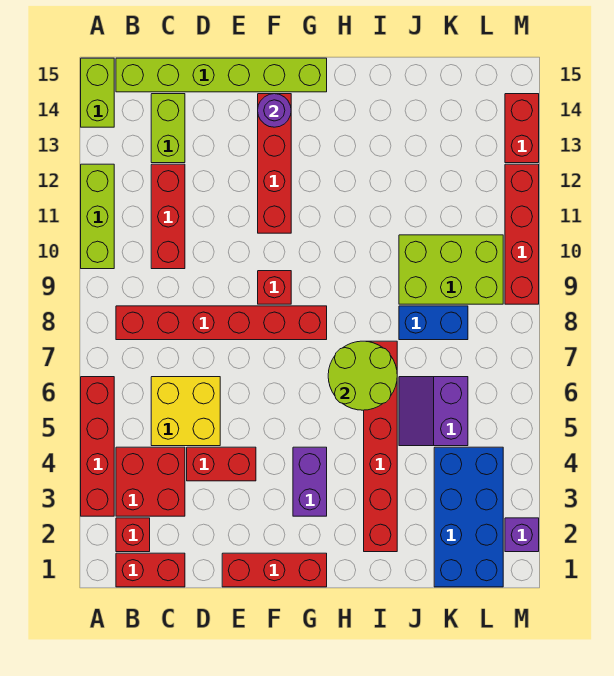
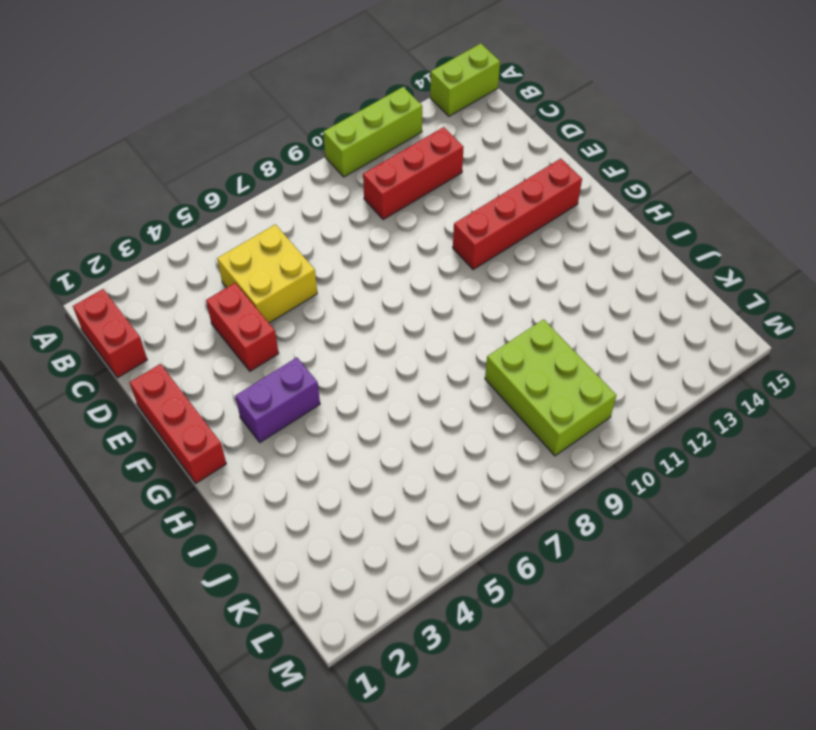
none -> red brick A3:A6 level 1
none -> red brick B2 level 1
none -> red brick B3:C4 level 1

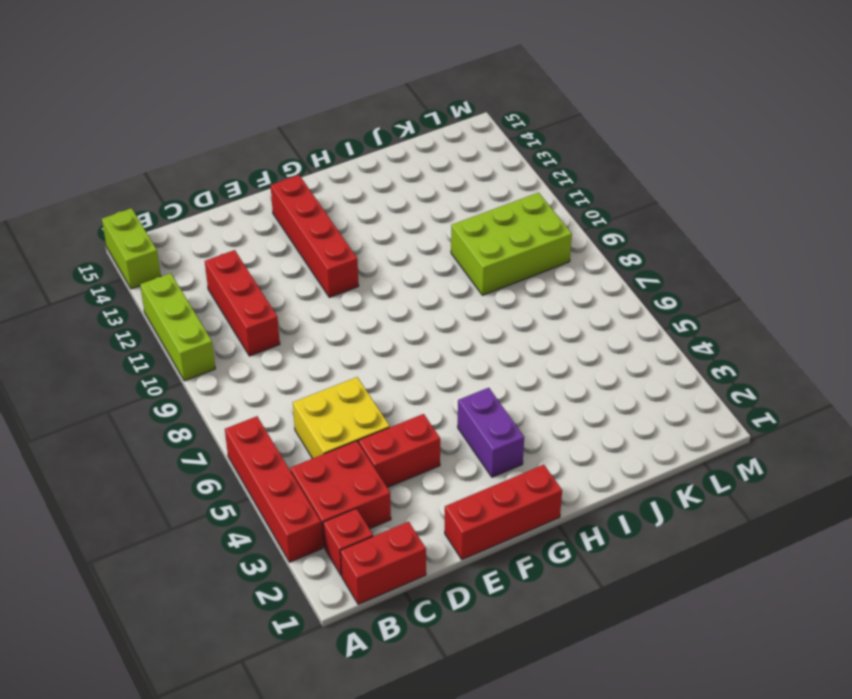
none -> red brick B8:G8 level 1
none -> lime brick B15:G15 level 1
none -> lime brick C13:C14 level 1

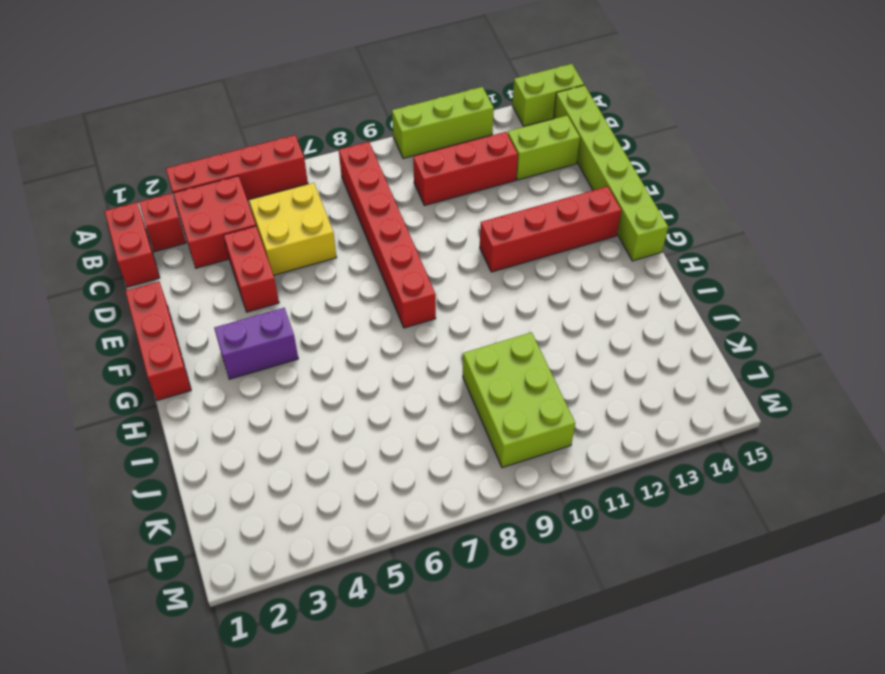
none -> red brick F9 level 1
none -> red brick I2:I7 level 1
none -> purple slope J5:K6 level 1 top K

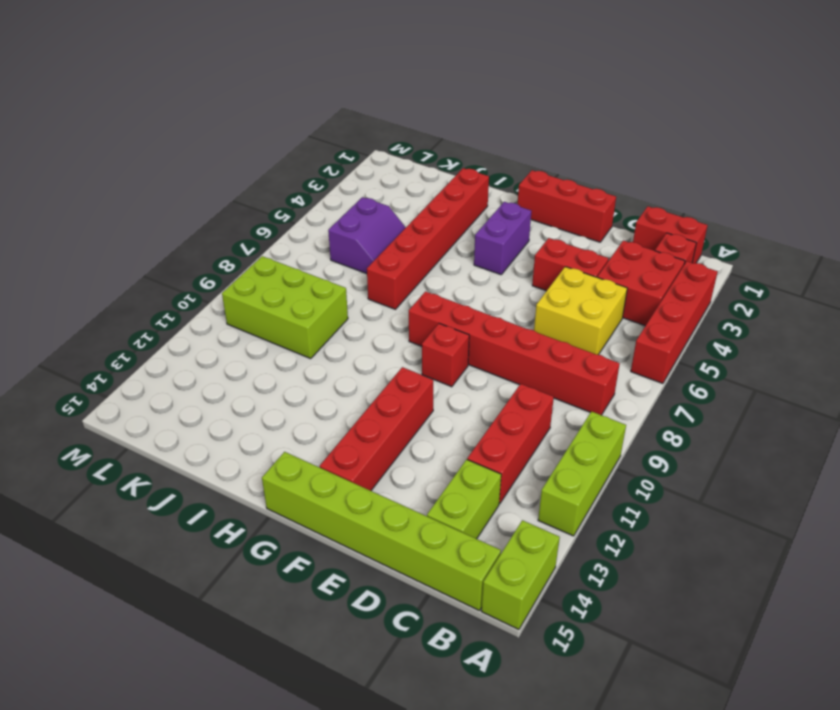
none -> blue brick J8:K8 level 1
none -> blue brick K1:L4 level 1
none -> purple brick M2 level 1

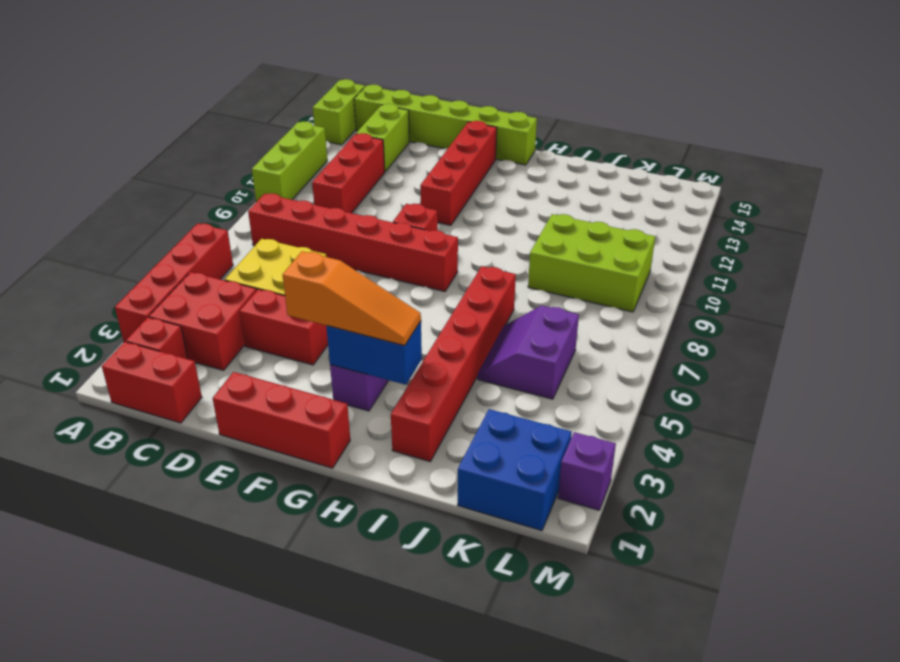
orange slope F3:H3 level 3 top F -> none
blue brick G3:H3 level 2 -> blue brick J8:K8 level 1
blue brick K1:L2 level 1 -> blue brick K1:L4 level 1
none -> red brick M9:M12 level 1
none -> red brick M13:M14 level 1
none -> purple round brick F14 level 2

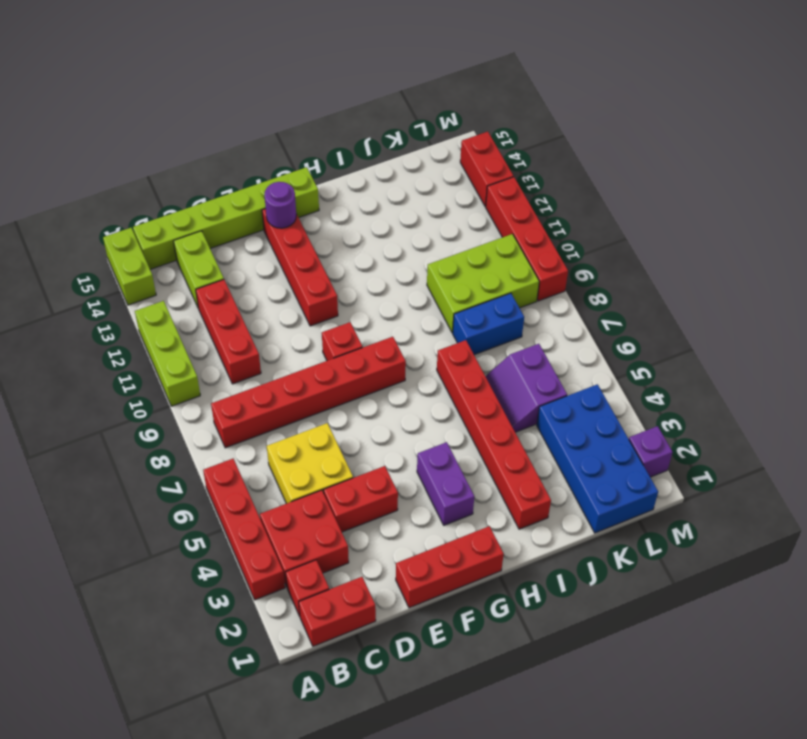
none -> lime round brick H6:I7 level 2

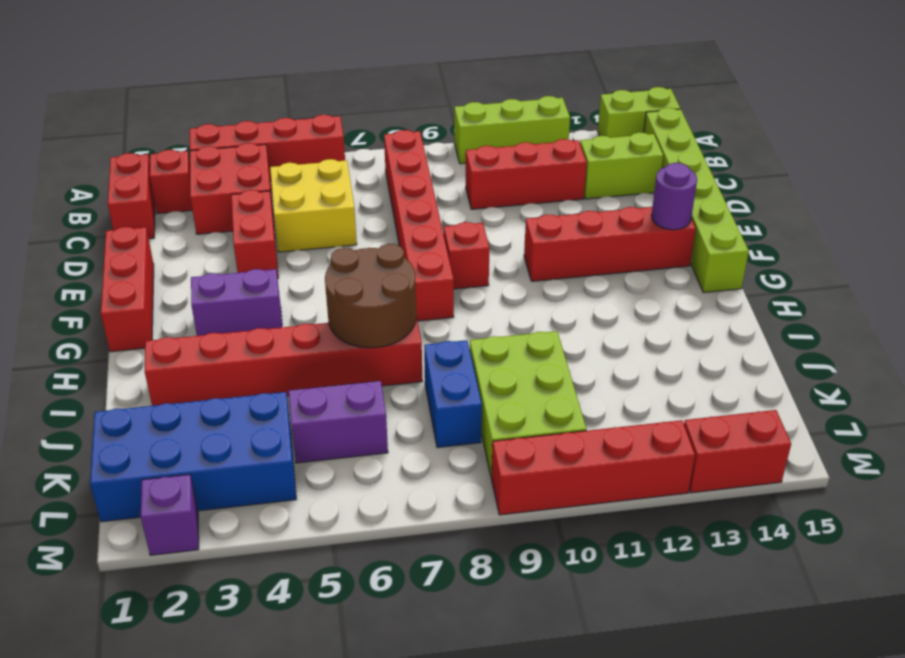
brown round brick H6:I7 level 2 -> lime round brick H6:I7 level 2

